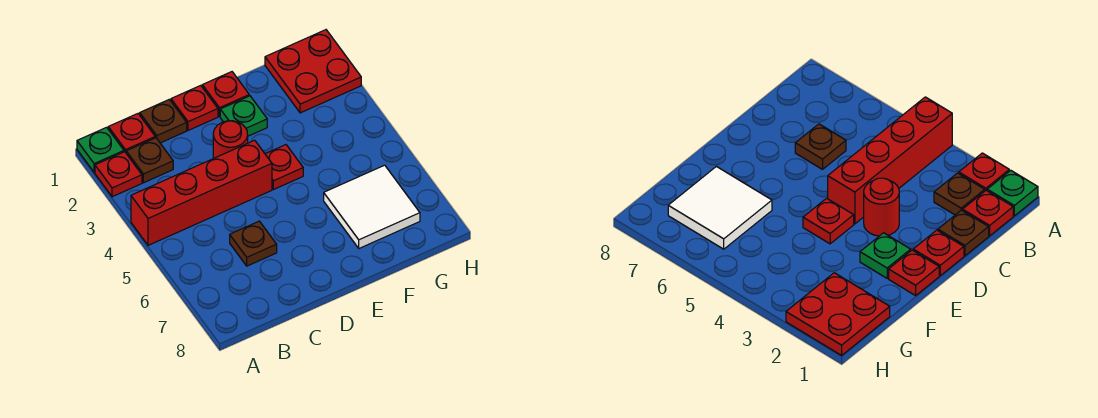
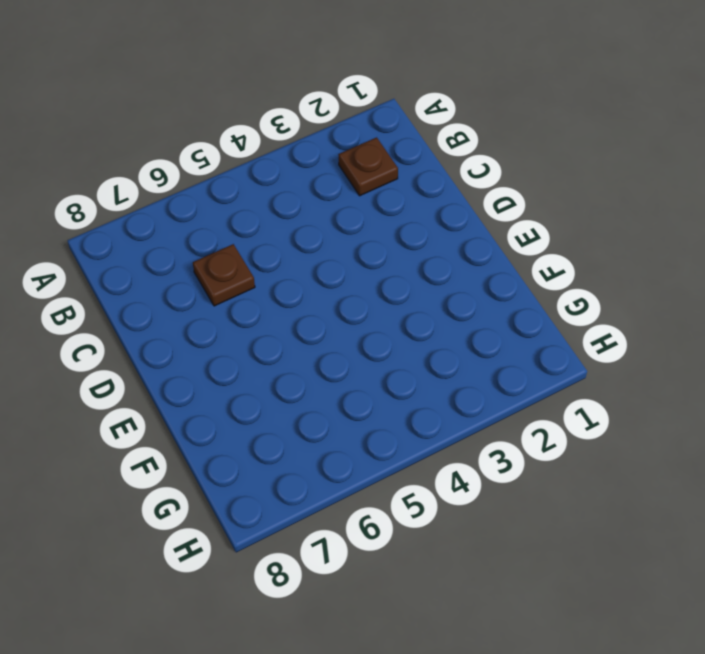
none -> green plate A1 level 1
none -> red plate A2 level 1
none -> red brick A4:D4 level 1

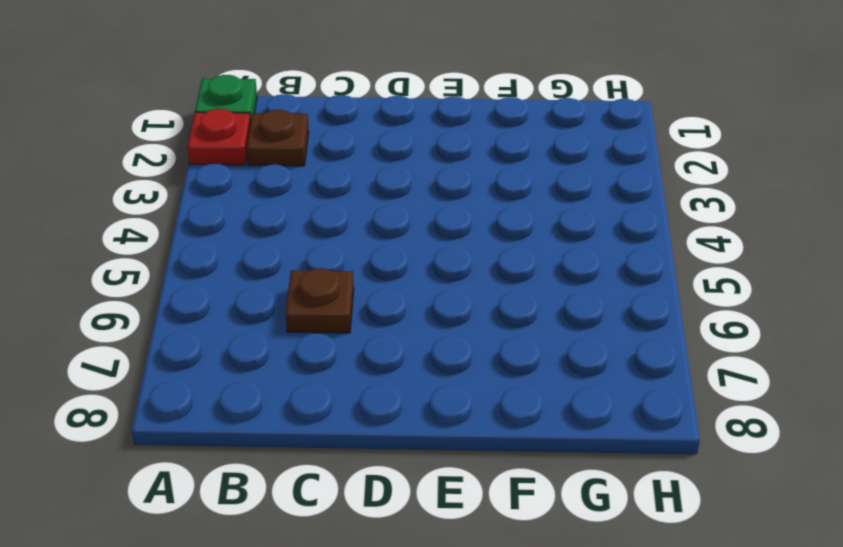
none -> red brick A4:D4 level 1
none -> red plate B1 level 1
none -> brown plate C1 level 1

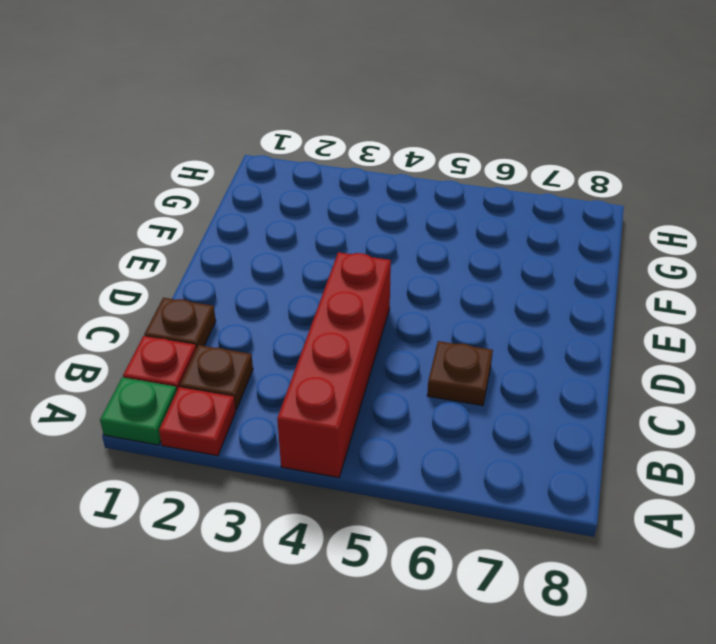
none -> red plate D1 level 1
none -> red round brick D3 level 1
none -> red plate E1 level 1

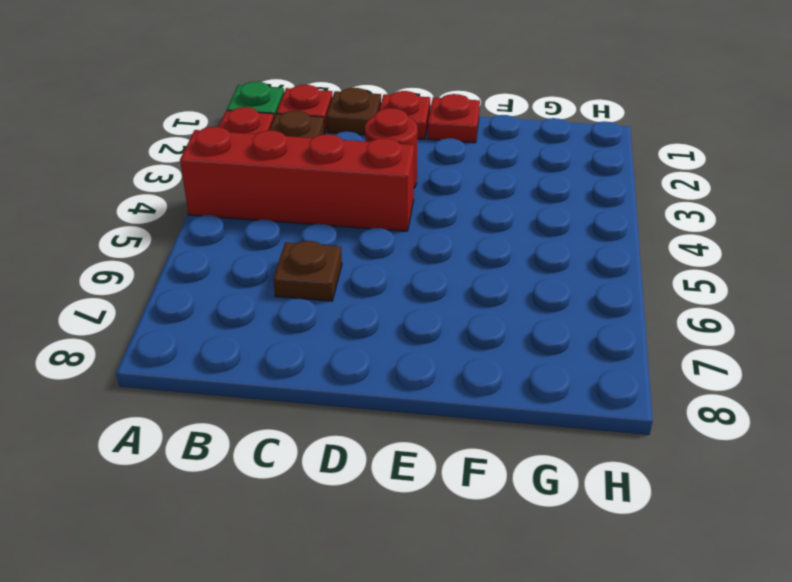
none -> green plate E2 level 1
none -> red plate E4 level 1
none -> white tile F6:G7 level 1

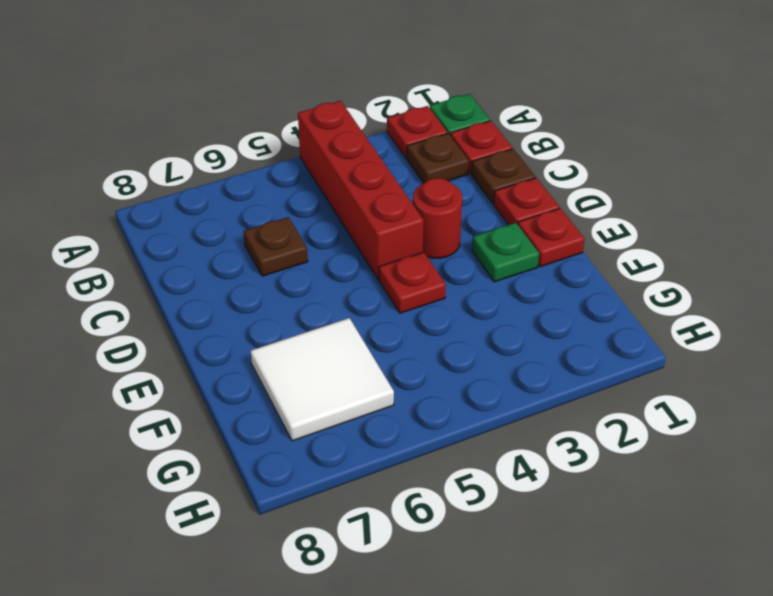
none -> red plate G1:H2 level 1

